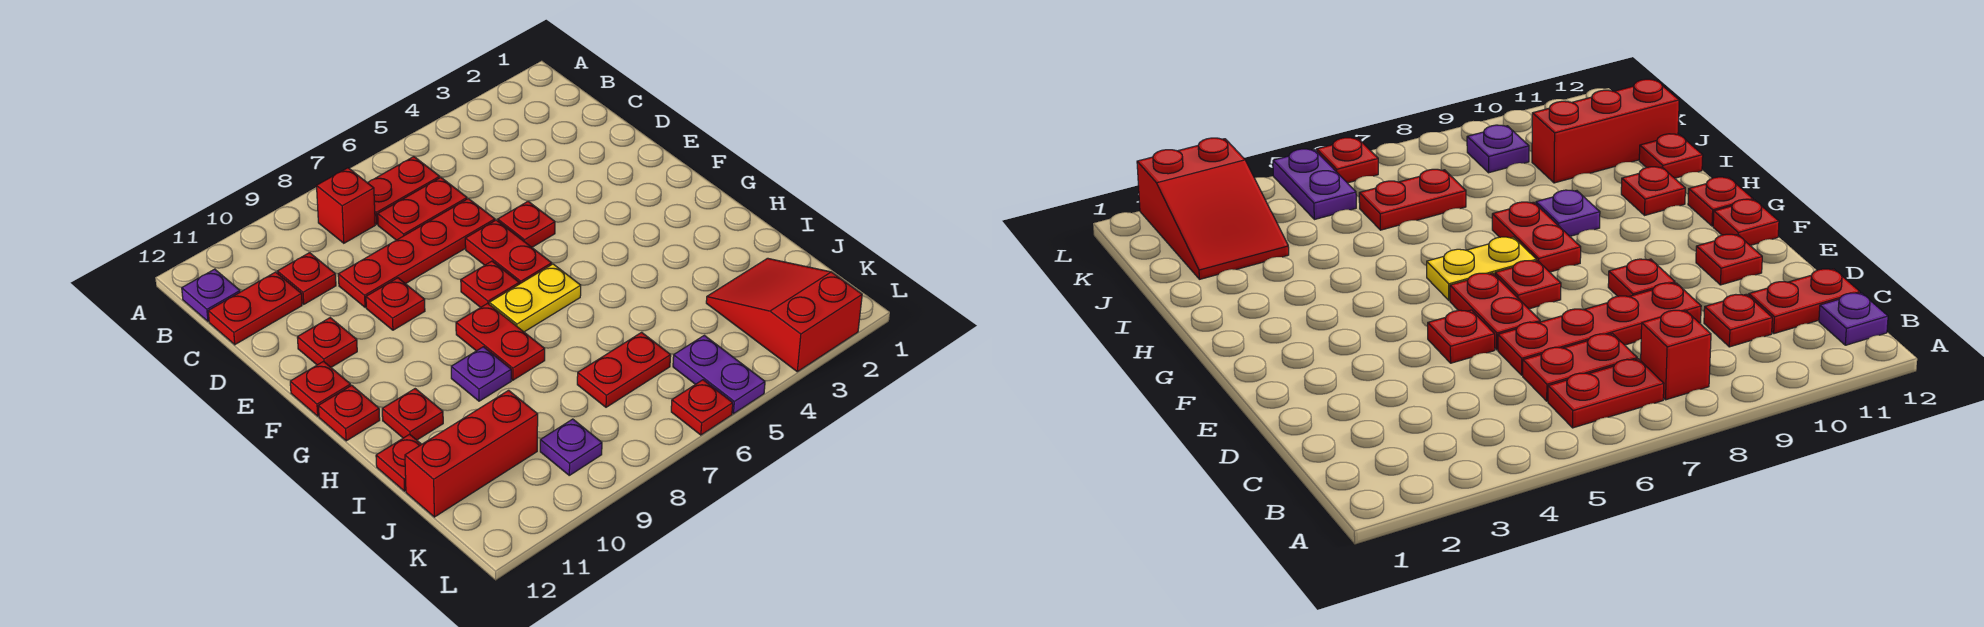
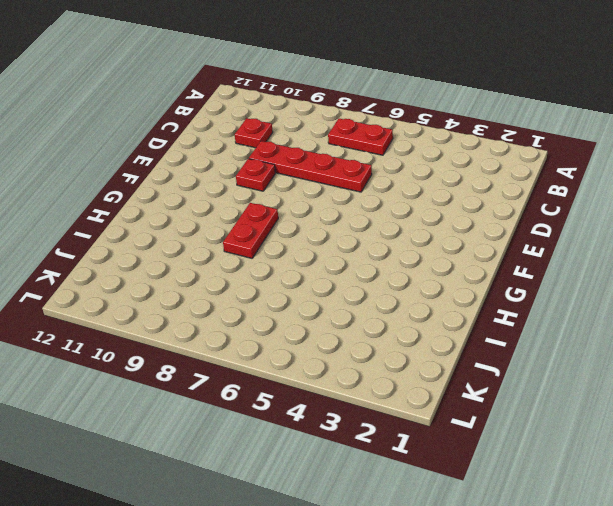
none -> red brick B8 level 1
none -> purple plate B12 level 1
none -> red plate C6:C7 level 1

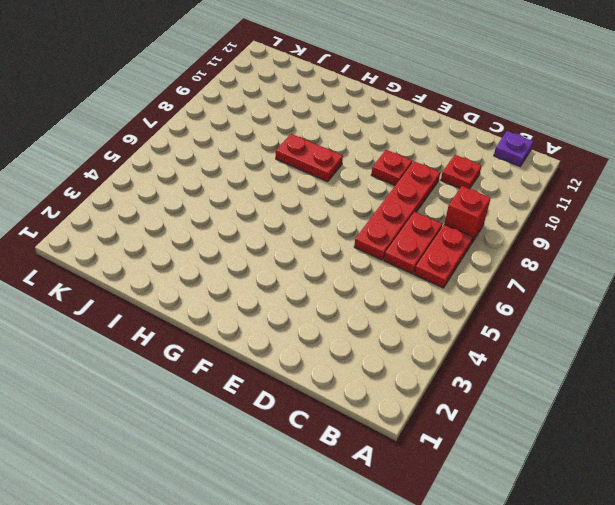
none -> red plate C11:C12 level 1
none -> red plate E5 level 1
none -> red plate E6:F6 level 1

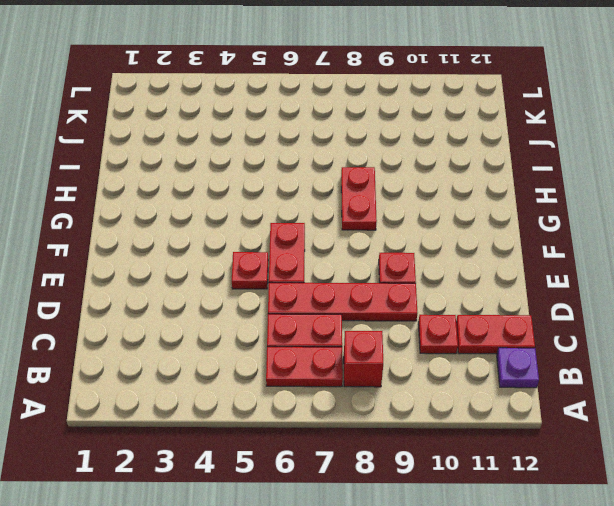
none -> red plate E11 level 1
none -> red plate F7 level 1
none -> red plate F12 level 1

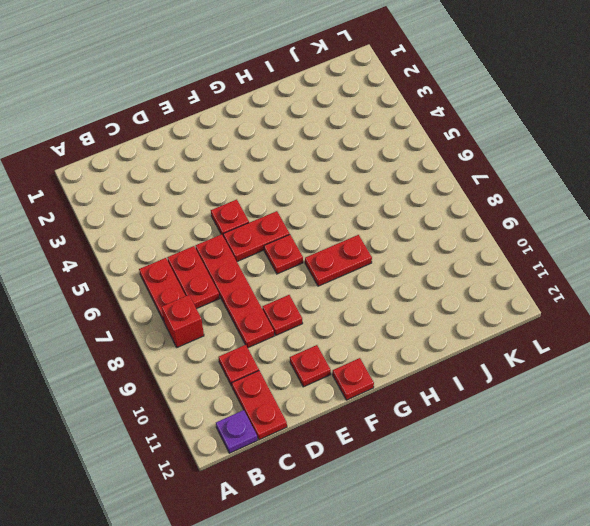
none -> yellow plate G6:G7 level 1
none -> red plate G12 level 1
none -> purple plate H9 level 1

